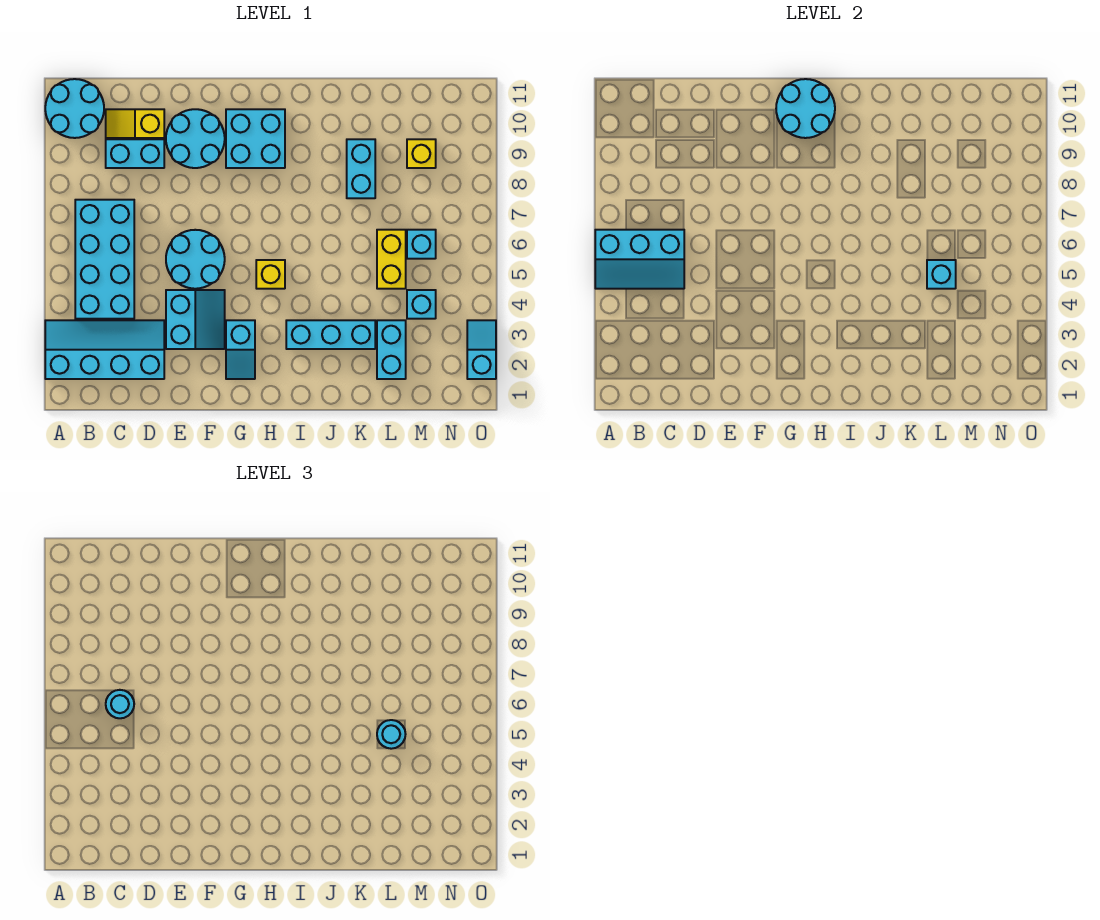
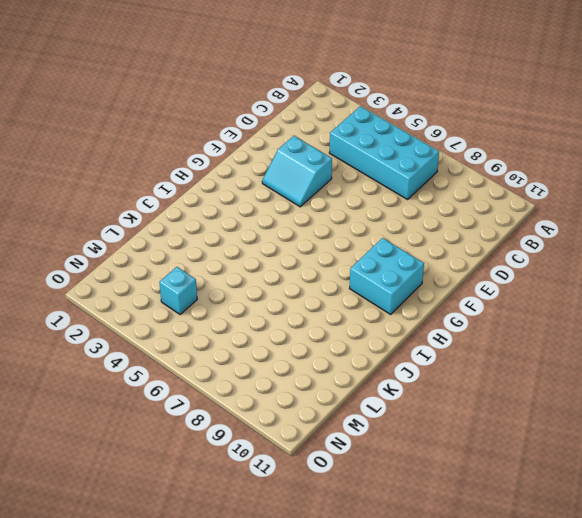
none -> cyan slope A2:D3 level 1 top 2
none -> cyan round brick A10:B11 level 1
none -> cyan brick C9:D9 level 1

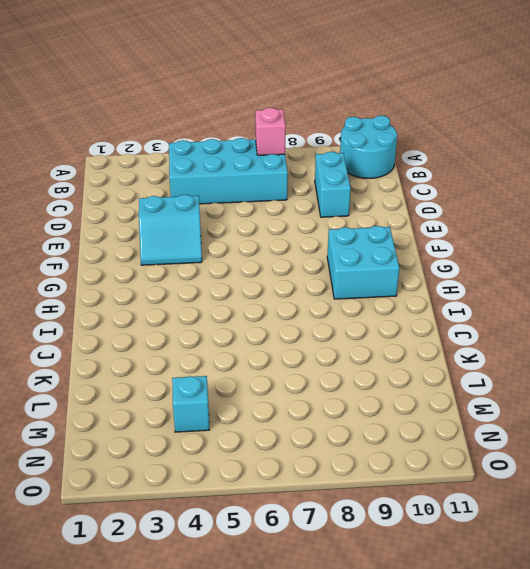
pink brick B7 level 2 -> none
none -> cyan slope A2:D3 level 1 top 2
none -> yellow slope C10:D10 level 1 top D
none -> cyan round brick E5:F6 level 1

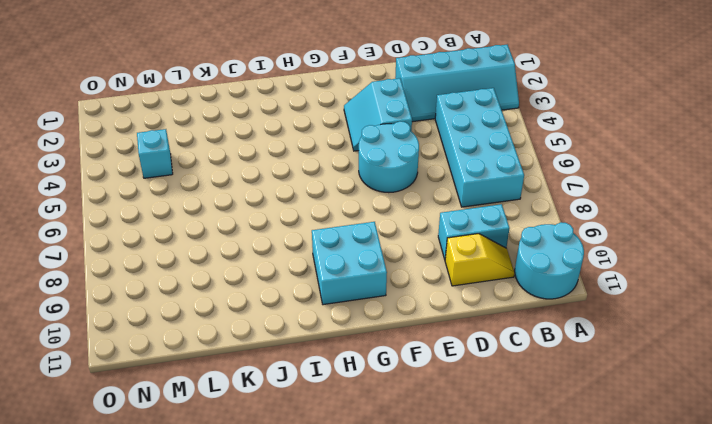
none -> cyan round brick E9:F10 level 1
none -> cyan slope G2:G3 level 1 top 3
none -> yellow brick H5 level 1

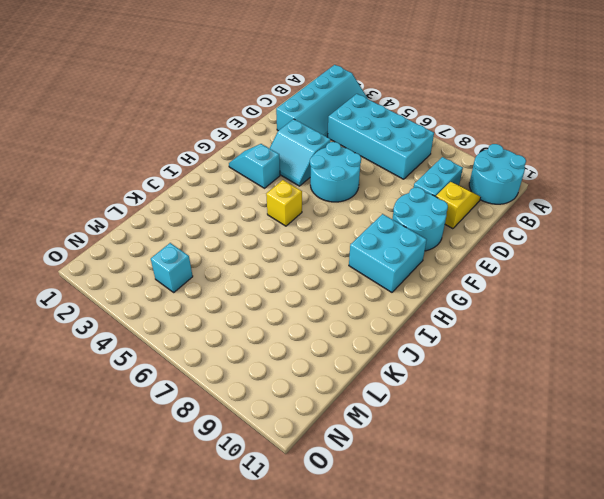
none -> cyan brick I3:K3 level 1
none -> cyan brick K8:K9 level 1
none -> cyan brick L2:L3 level 1

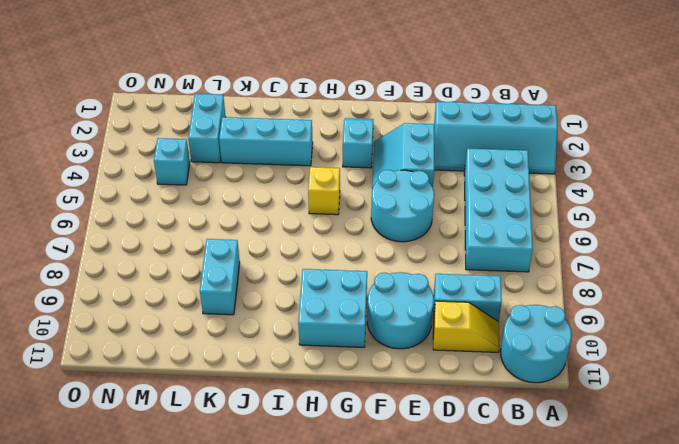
none -> yellow brick L5:L6 level 1
none -> cyan brick M6 level 1
none -> yellow brick M9 level 1

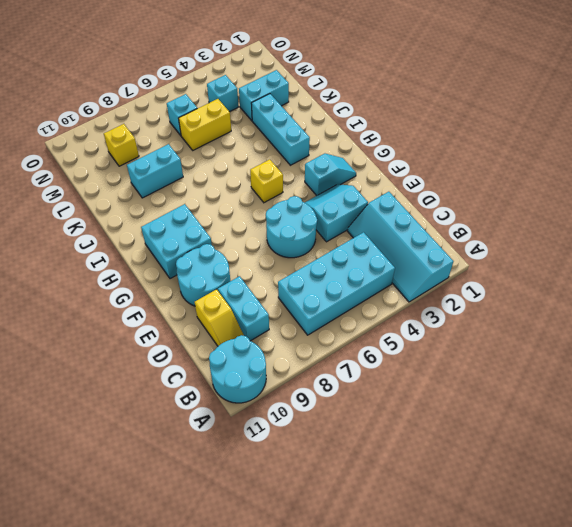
none -> cyan slope O2:O3 level 1 top 2
none -> cyan slope A5:C6 level 2 top 6
none -> cyan round brick G10:H11 level 2

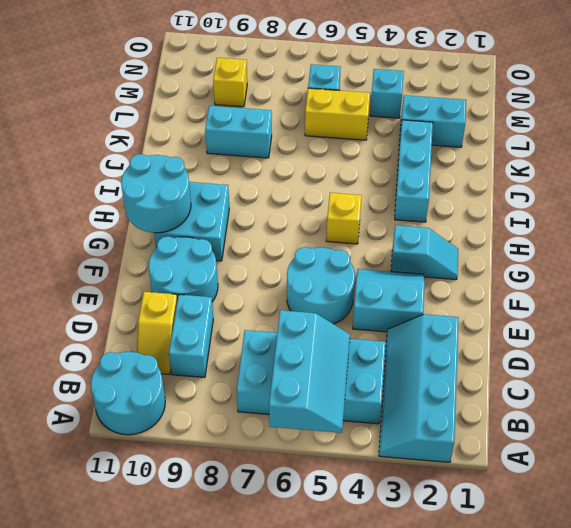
none -> cyan slope O2:O3 level 1 top 2
none -> cyan brick L5 level 2
none -> cyan round brick C6 level 3

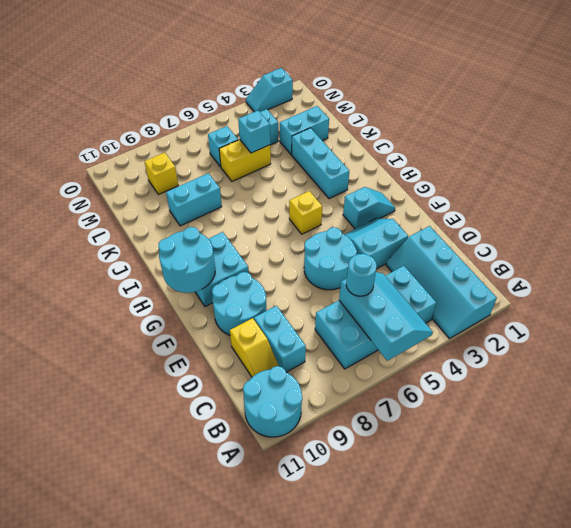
none -> cyan round brick L5 level 3

